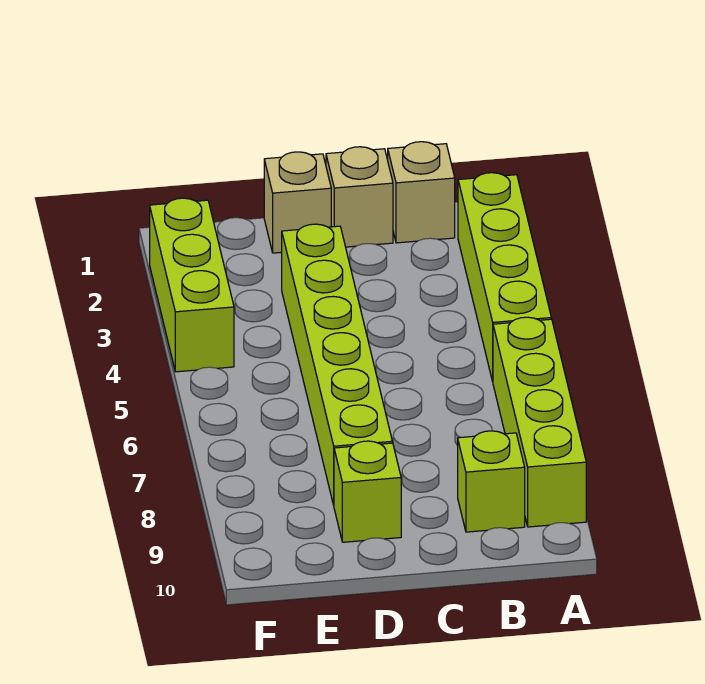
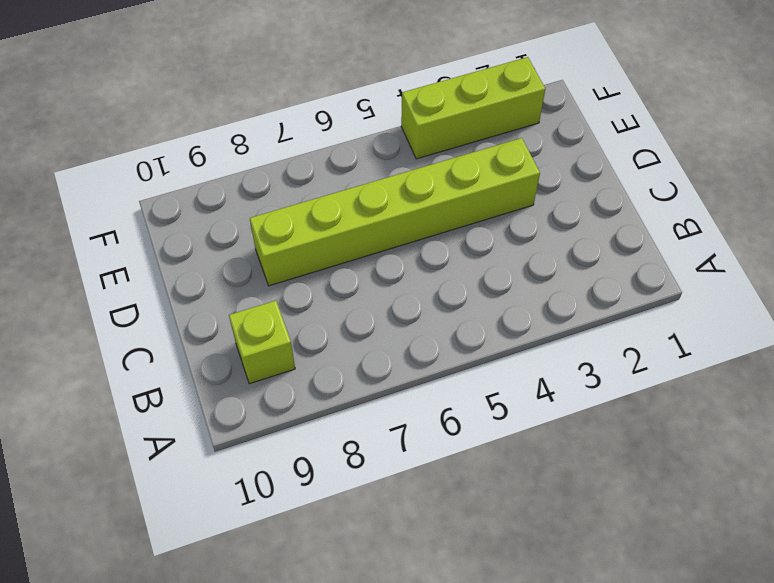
none -> lime brick A2:A5 level 1
none -> lime brick A6:A9 level 1

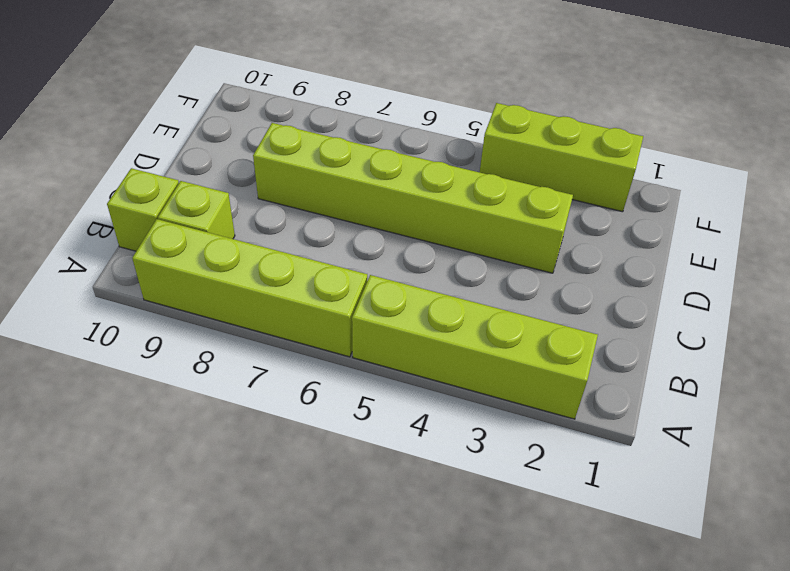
lime brick B10 level 1 -> lime brick D9 level 1
none -> tan brick B1 level 1
none -> tan brick C1 level 1

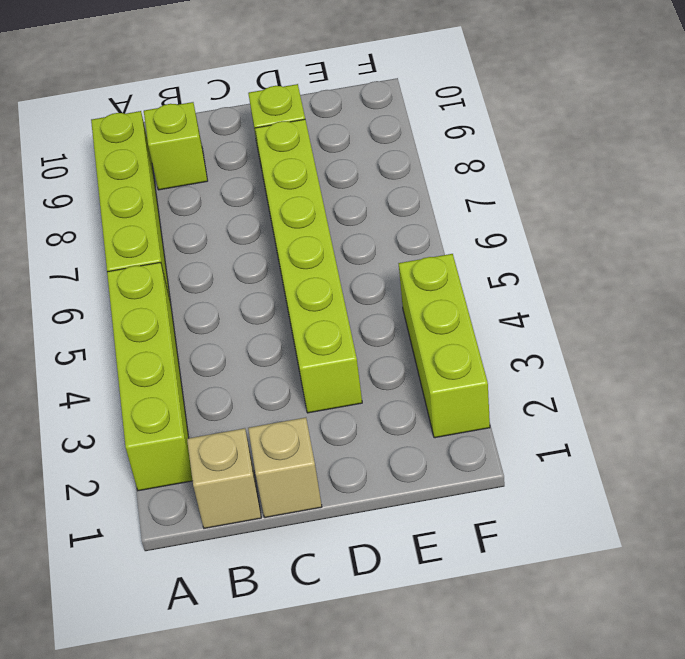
none -> tan brick D1 level 1

